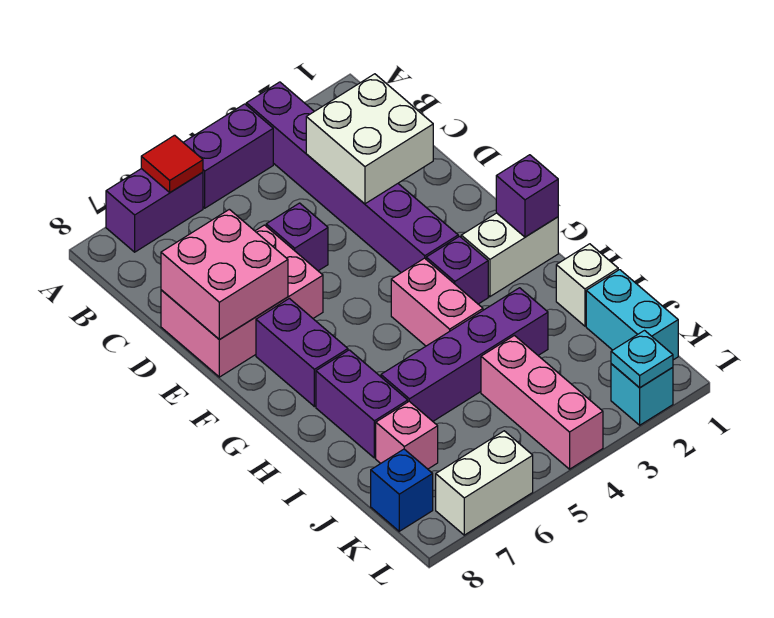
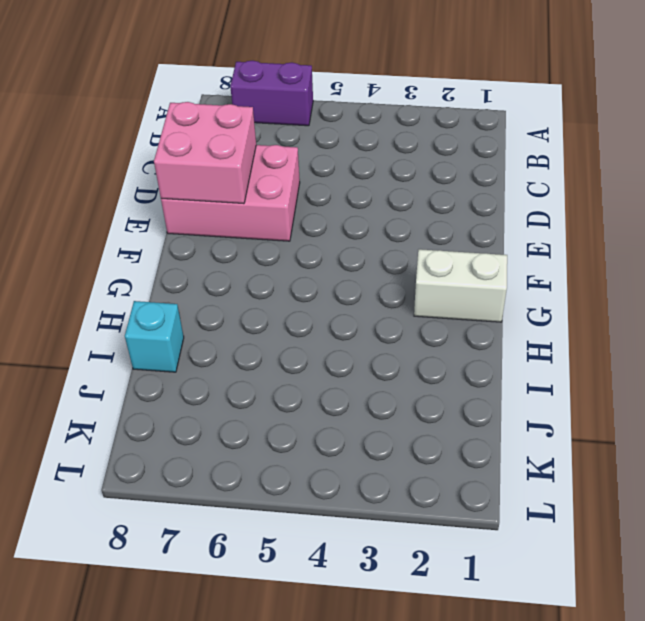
cyan brick I8 level 1 -> cyan brick L2 level 1
none -> purple brick A3:F3 level 1
none -> purple brick A4:A5 level 1
none -> purple brick D5 level 1

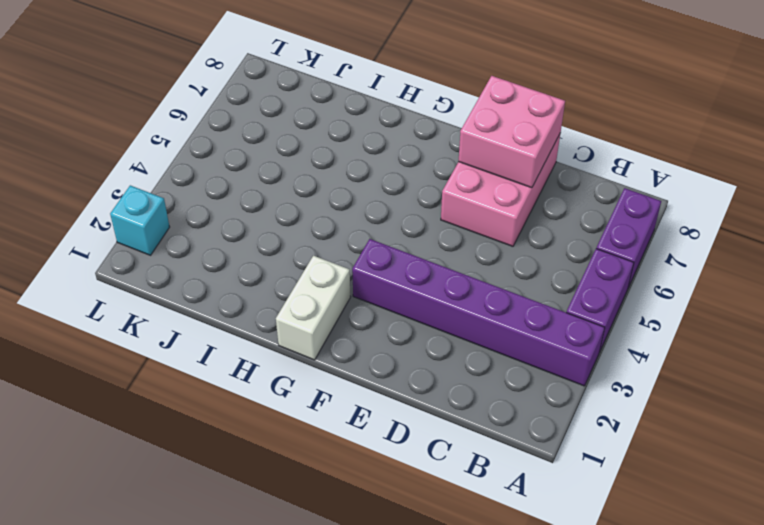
none -> purple brick D5 level 1
none -> purple brick F7:G7 level 1
none -> purple brick G3 level 1

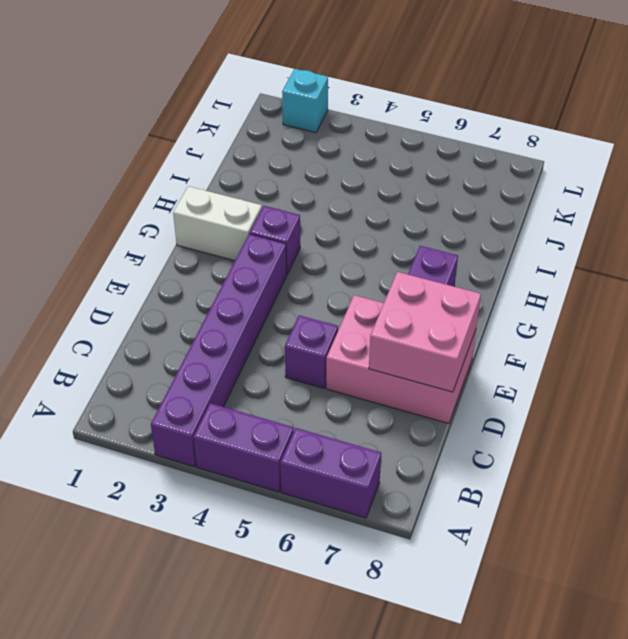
none -> pink brick G4:H4 level 1
none -> purple brick H7:I7 level 1
none -> white brick I1 level 1

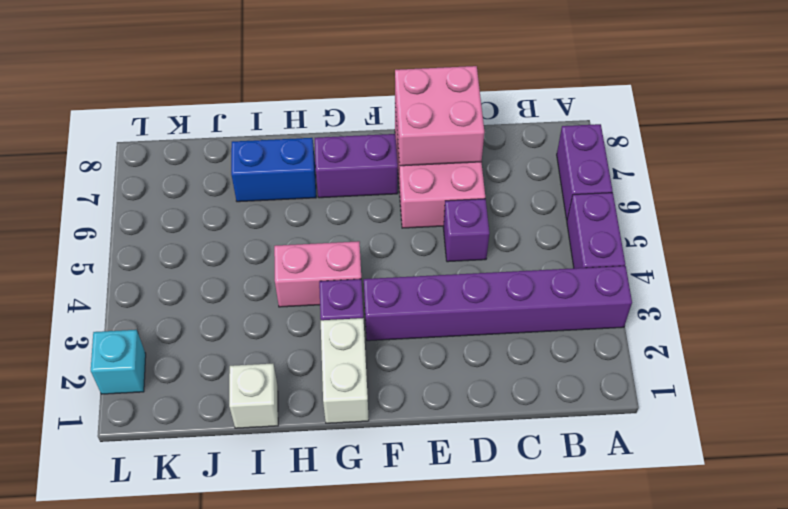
blue brick H7:I7 level 1 -> purple brick H7:I7 level 1
none -> purple brick I3:I6 level 1
none -> cyan brick J1:K1 level 1
none -> pink brick J4:L4 level 1

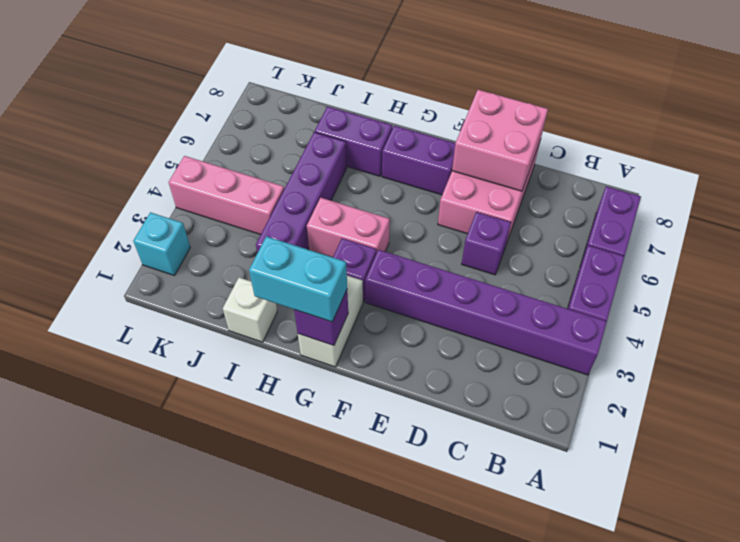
cyan brick G1:H1 level 3 -> cyan brick J1:K1 level 1
none -> pink brick J7 level 1
none -> blue brick K8 level 1
none -> white brick L6:L7 level 1

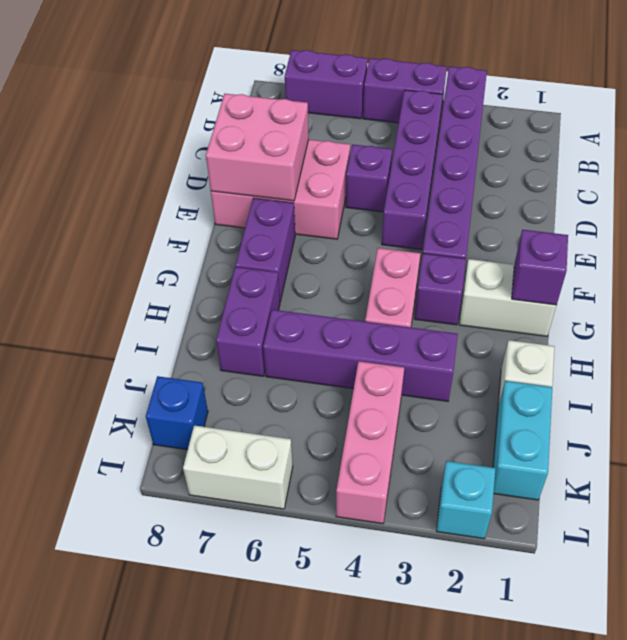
purple brick B4:E4 level 1 -> none
none -> pink brick J7 level 1
none -> red tile A6 level 2
none -> white brick C2:D3 level 2

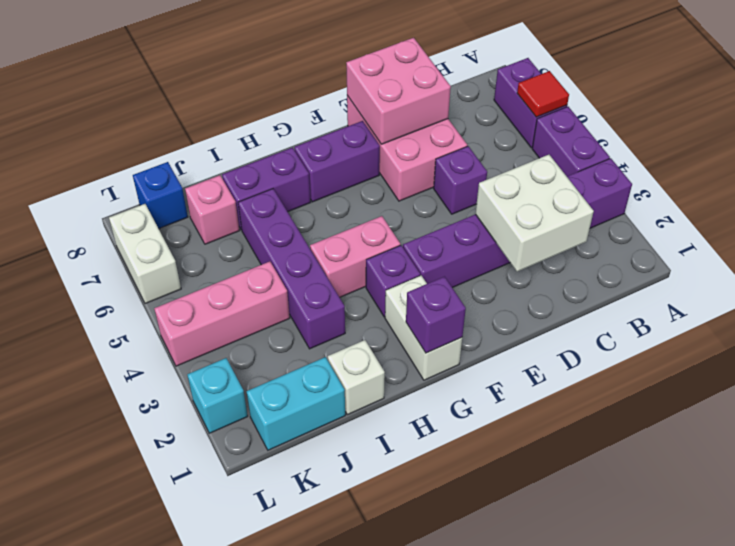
none -> cyan plate L2 level 2

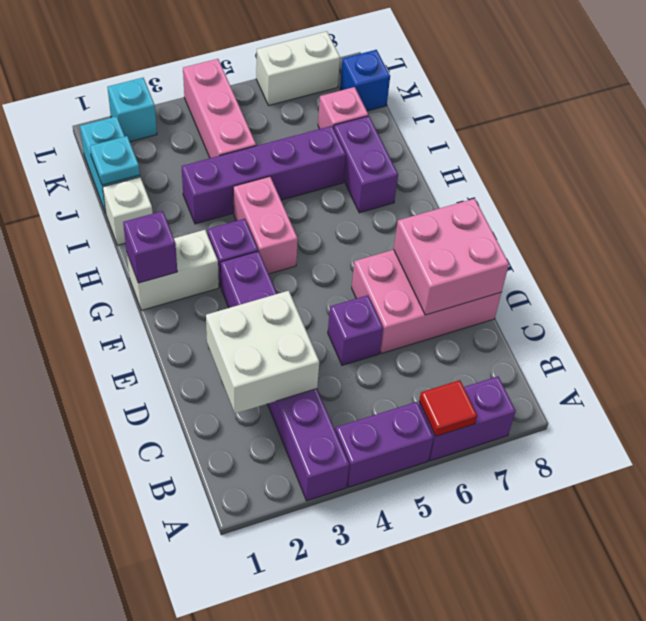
cyan plate J1 level 2 -> cyan plate L2 level 2
none -> purple brick F7:G7 level 1

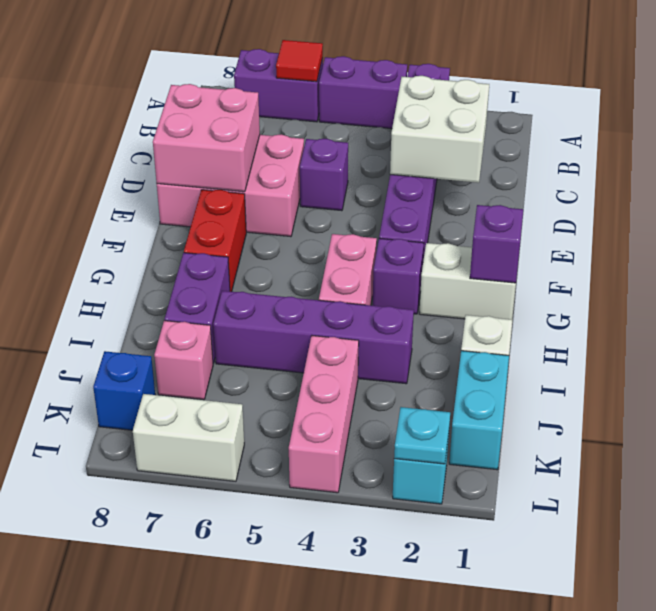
red brick F7:G7 level 1 -> purple brick F7:G7 level 1

